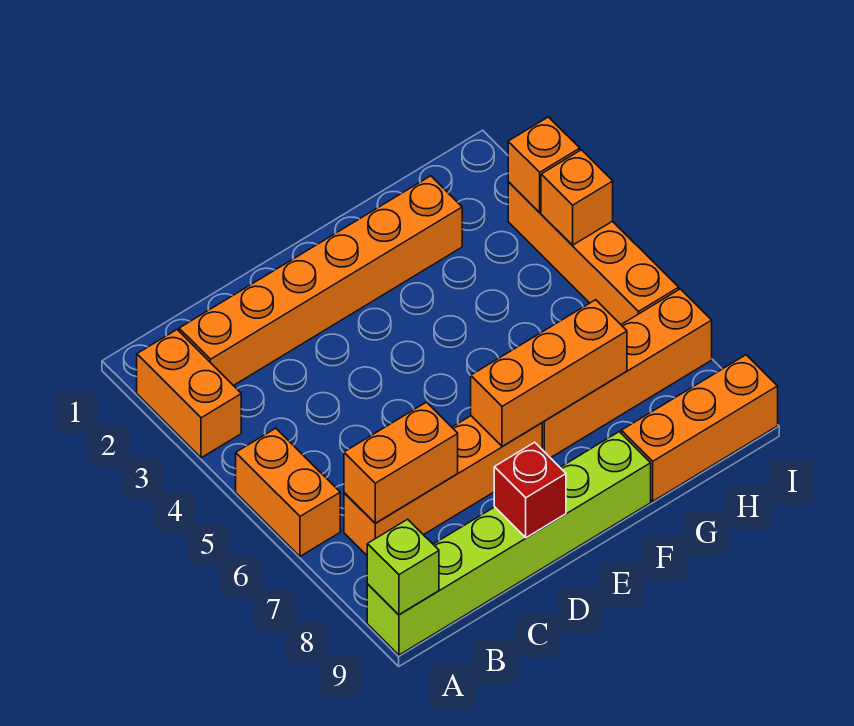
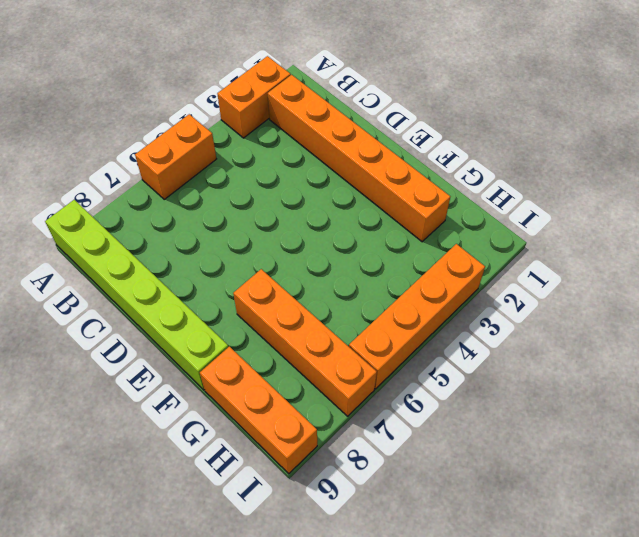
none -> orange brick B7:E7 level 1
none -> lime brick A9 level 2
none -> orange brick B7:C7 level 2

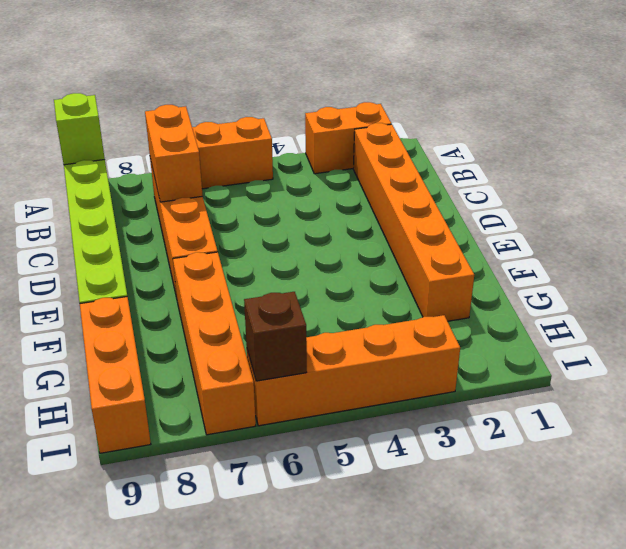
brown brick I6 level 2 -> none
none -> red brick D9 level 2
none -> orange brick E7:G7 level 2
none -> orange brick I3 level 2

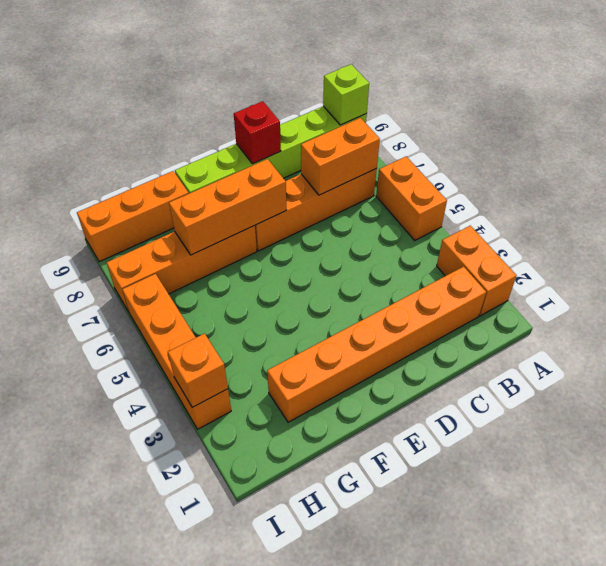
none -> orange brick I4 level 2

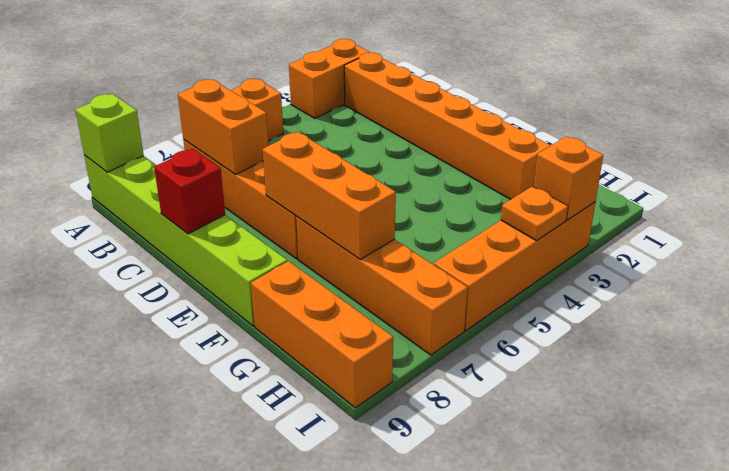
orange plate I4 level 2 -> orange brick I4 level 2

